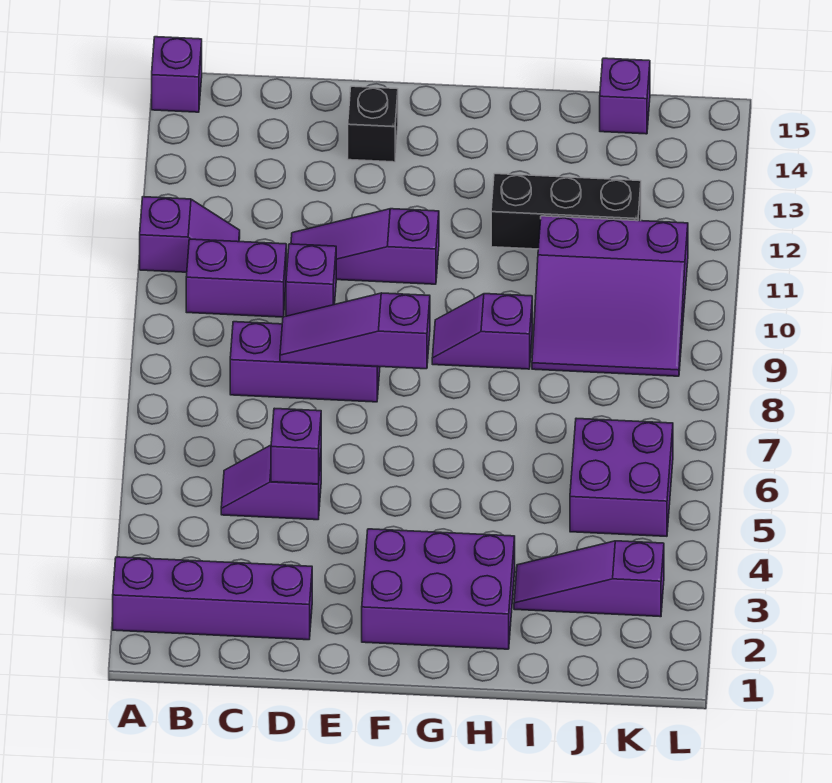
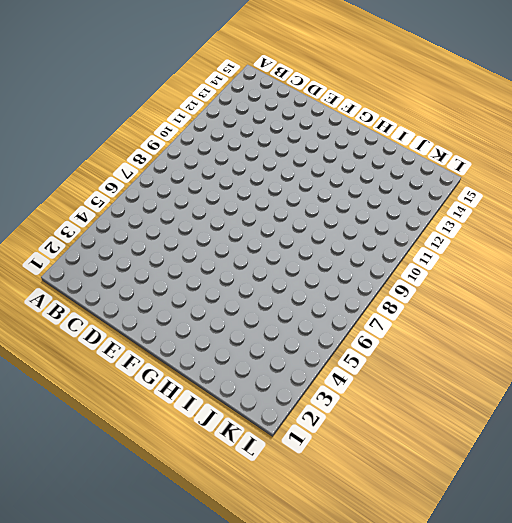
none -> purple brick A2:D2 level 1
none -> purple slope A11:B11 level 1 top A
none -> purple brick A15 level 1

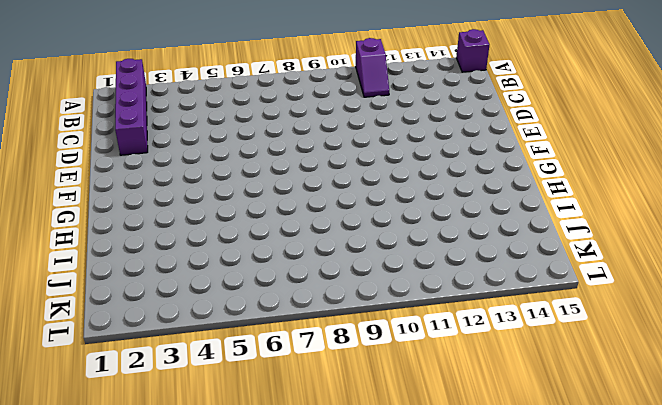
none -> purple brick B10:C10 level 1
none -> purple slope C5:D5 level 1 top D
none -> purple brick C8:E8 level 1

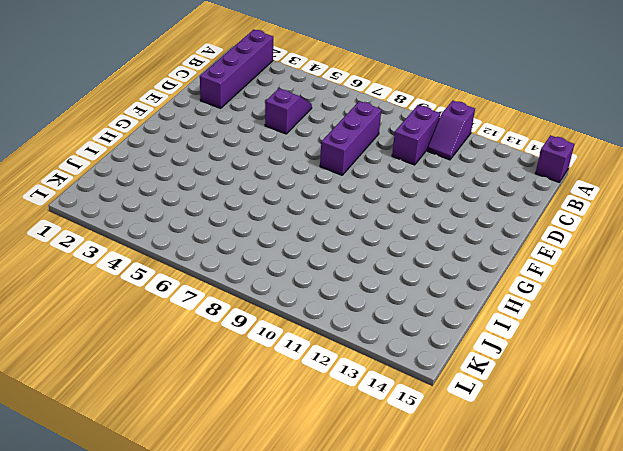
none -> purple brick D10 level 1
none -> purple slope D11:F11 level 1 top F
none -> black brick E14 level 1

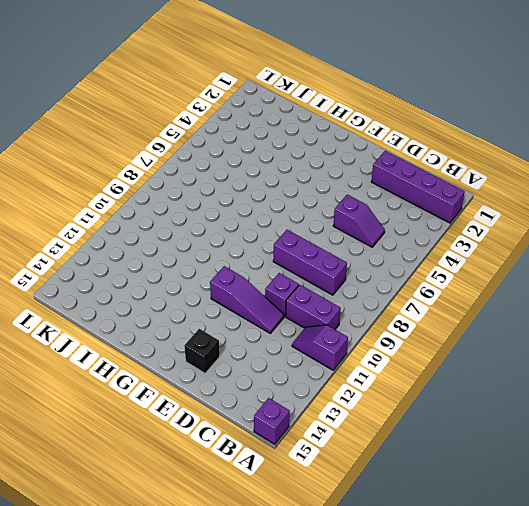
none -> purple brick F2:H3 level 1
none -> purple slope G9:H9 level 1 top H
none -> black brick H12:J12 level 1

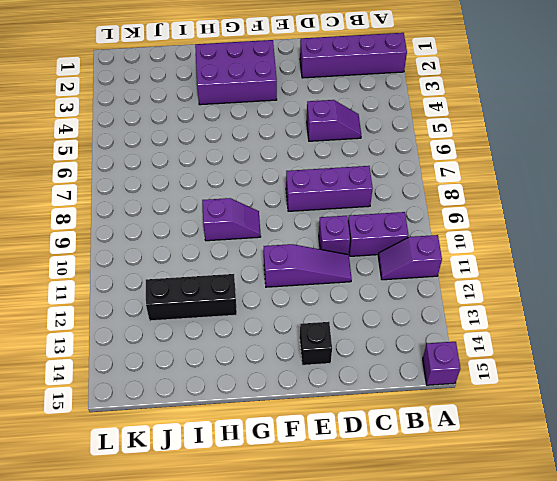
none -> purple slope I3:K3 level 1 top K
none -> purple slope I9:K11 level 1 top 11
none -> purple brick J5:K6 level 1

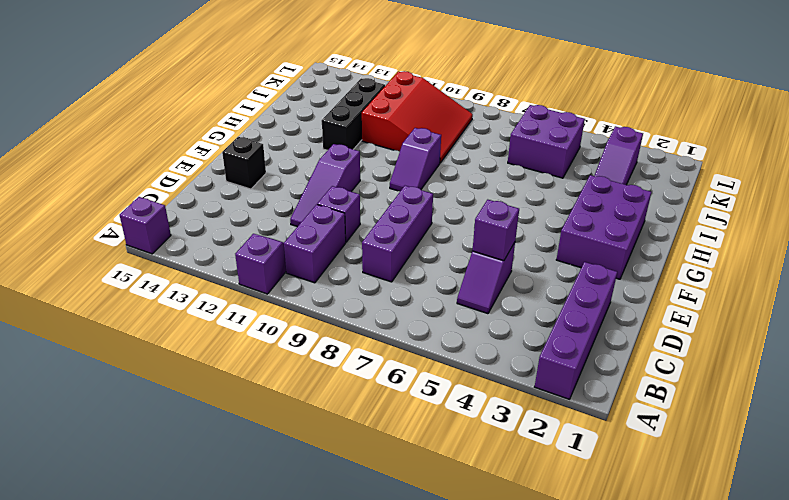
red slope I9:K11 level 1 top 11 -> purple slope I9:K11 level 1 top 11
none -> purple brick J15 level 1
none -> purple slope D8:F8 level 2 top F

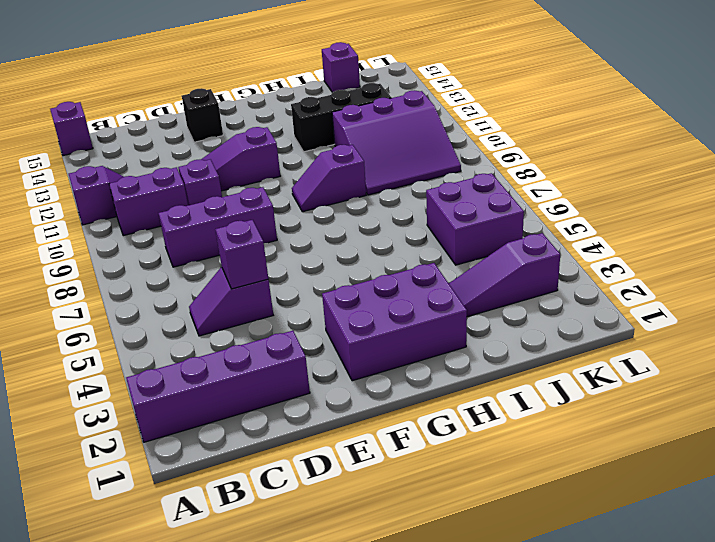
none -> purple slope D8:F8 level 2 top F

